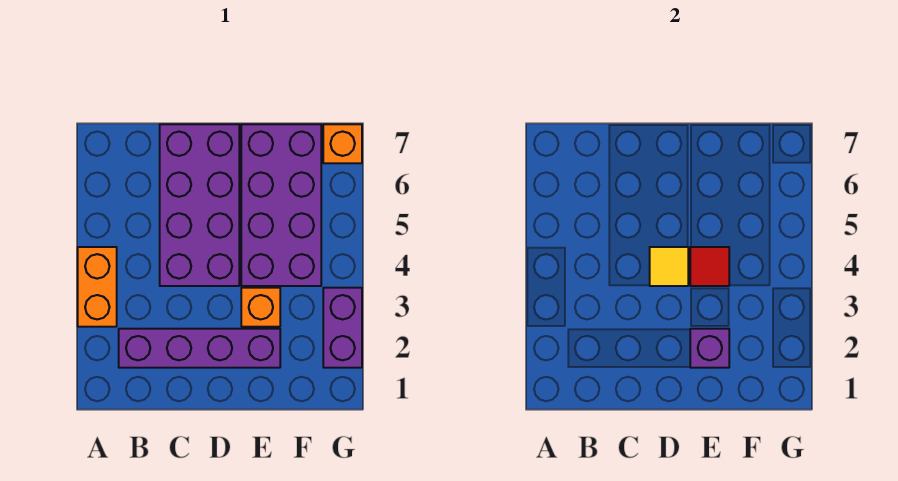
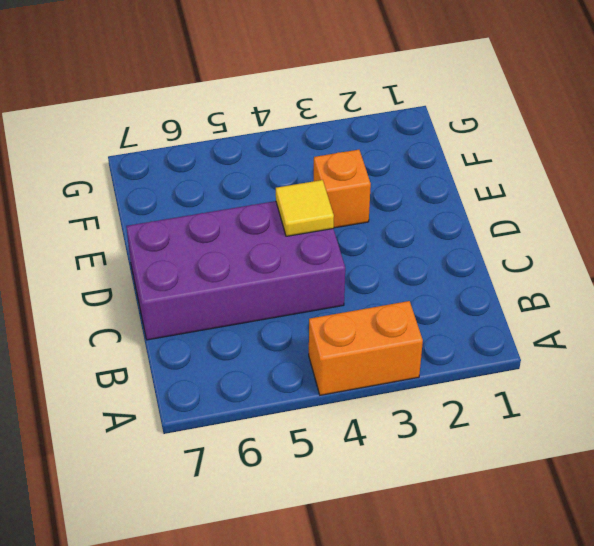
none -> purple brick B2:E2 level 1
none -> purple brick E4:F7 level 1

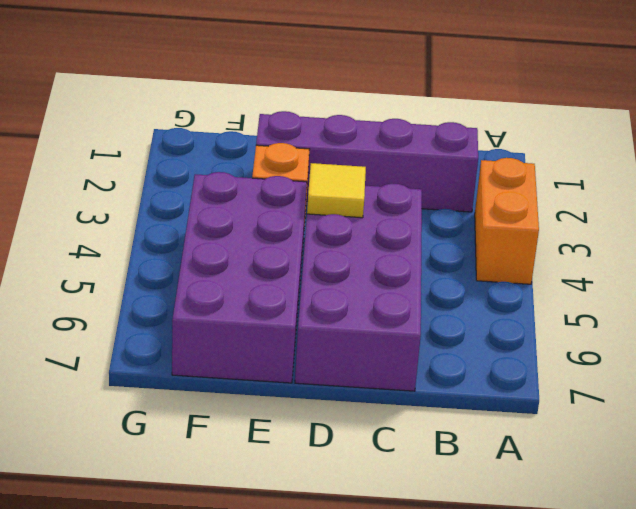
none -> purple brick G2:G3 level 1
none -> orange brick G7 level 1

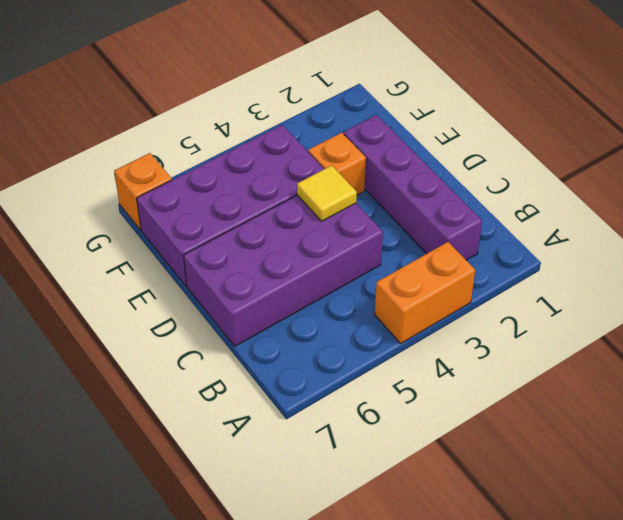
none -> purple brick G2:G3 level 1
none -> purple brick E2 level 2

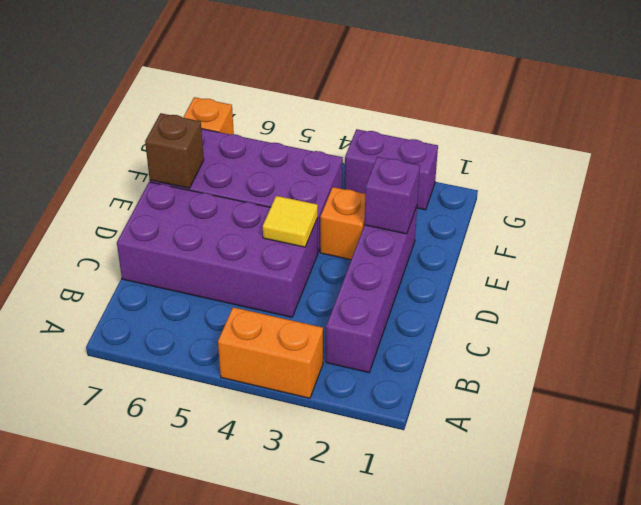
brown brick E7 level 2 -> none
none -> red tile E4 level 2

